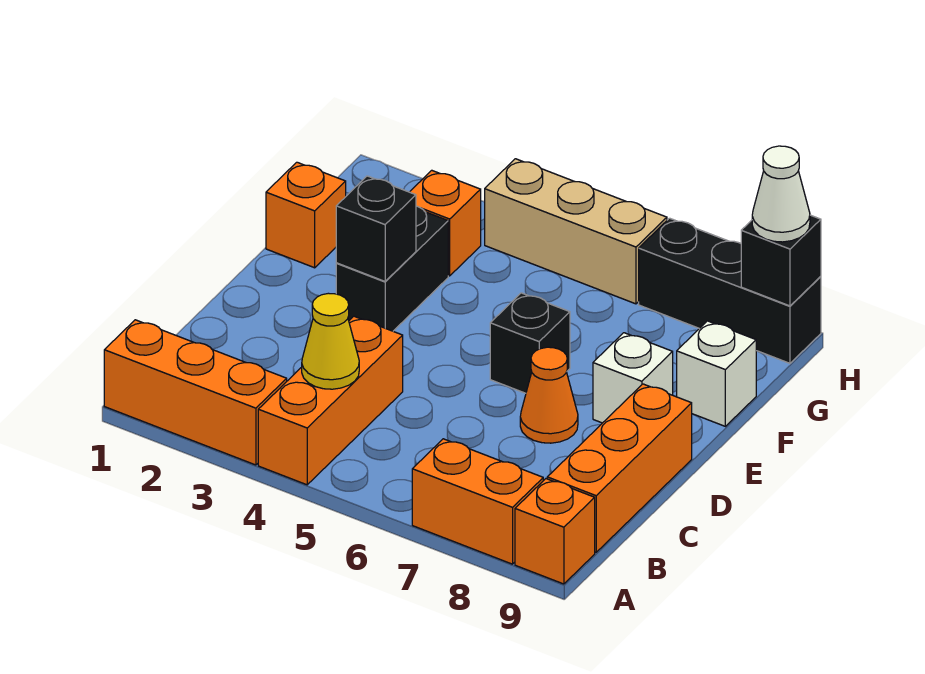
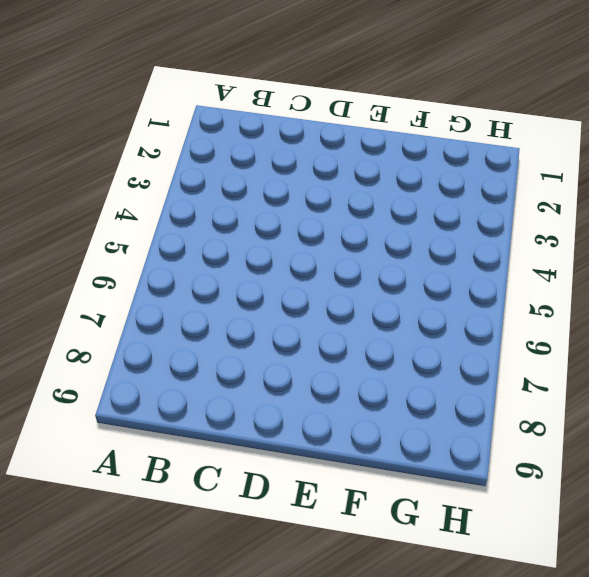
none -> orange brick A1:A3 level 1
none -> orange brick A4:C4 level 1
none -> orange brick A7:A8 level 1

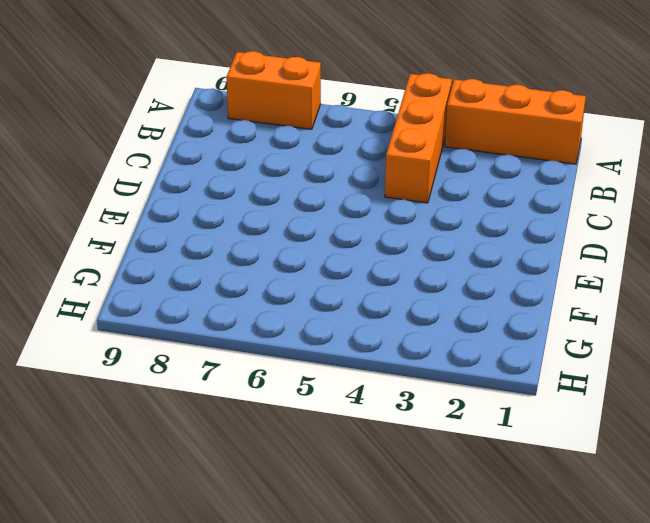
none -> orange brick A9 level 1
none -> orange brick B9:D9 level 1
none -> orange cone D7 level 1

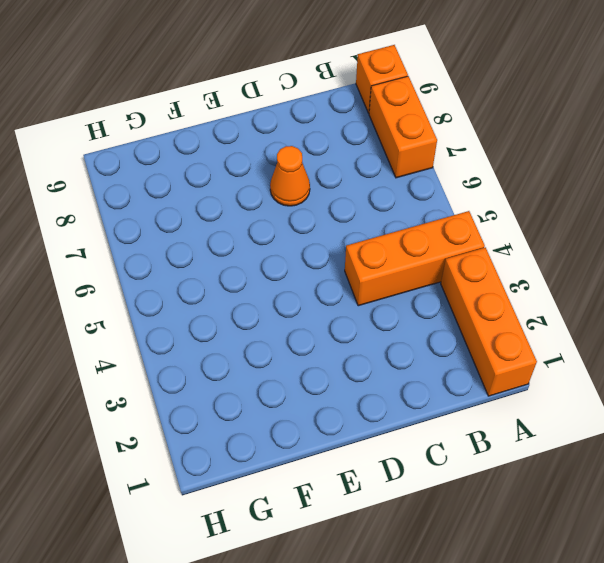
none -> orange brick B9:D9 level 1
none -> black brick E3:F3 level 1
none -> black brick E6 level 1

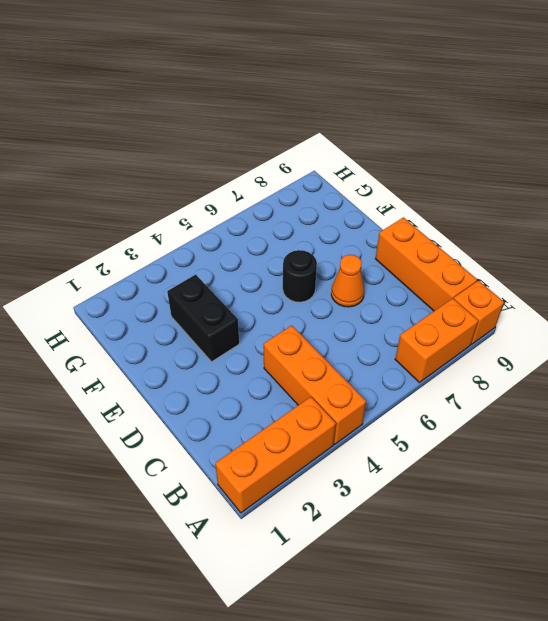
black round brick E6 level 1 -> black brick E6 level 1
none -> white brick E8 level 1
none -> orange brick F1 level 1
none -> white brick F9 level 1

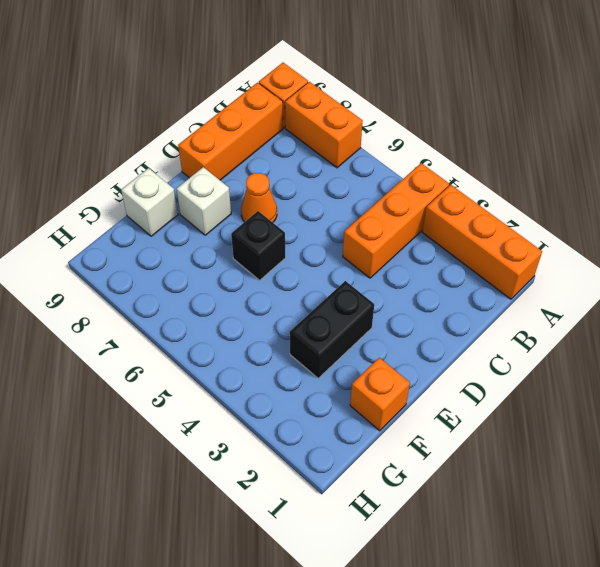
none -> orange brick G3 level 1
none -> tan brick H4:H6 level 1
none -> black brick H7:H9 level 1

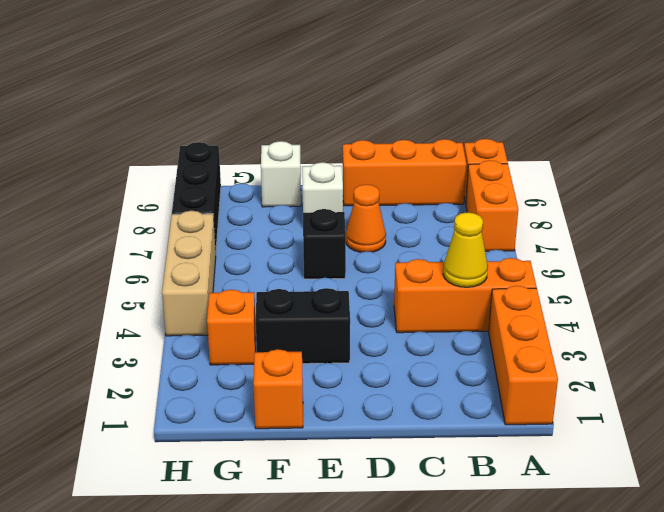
none -> black brick E3 level 2
none -> black brick H9 level 2
none -> white cone H9 level 3

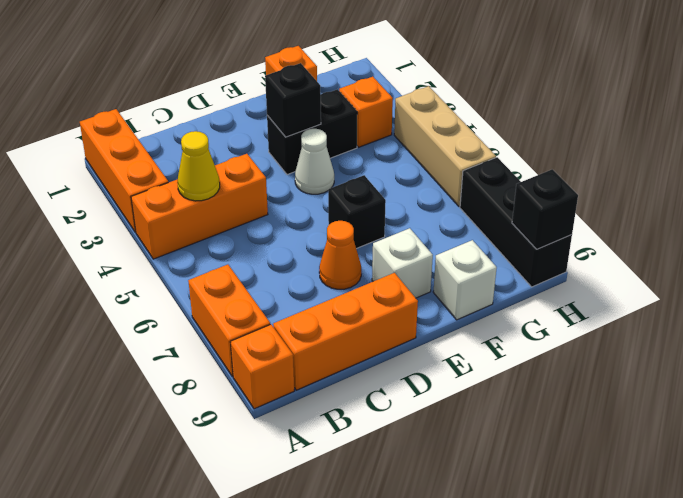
white cone E4 level 1 -> white cone H9 level 3

